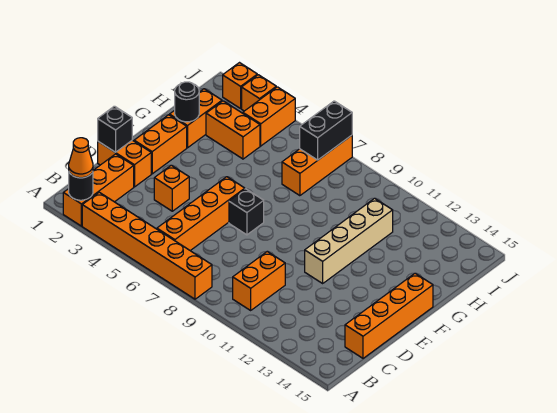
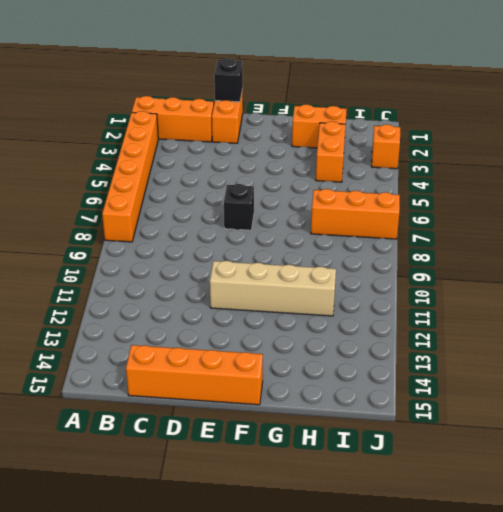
none -> orange brick B6:E6 level 1
none -> orange brick B10:C10 level 1
none -> orange brick D4 level 1

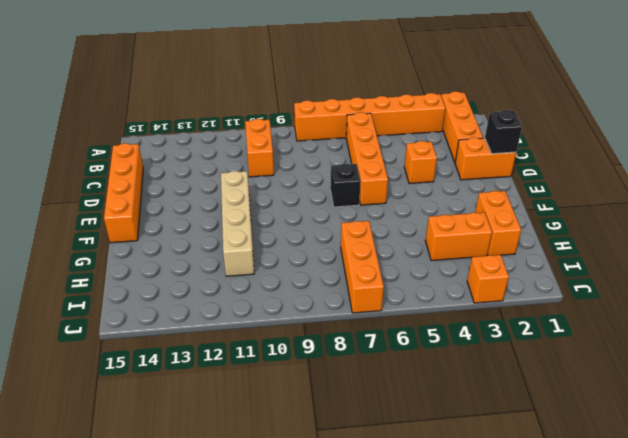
none -> orange brick E2:F2 level 1
none -> orange brick I4:J4 level 1
none -> orange brick J2 level 1

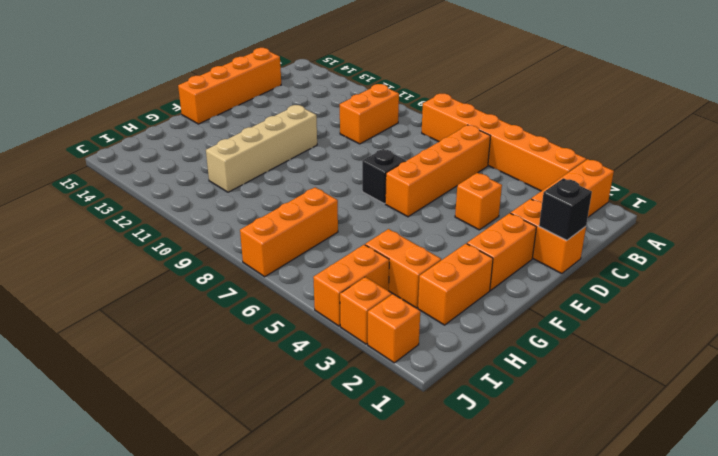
none -> black round brick A2 level 2
none -> black round brick G2 level 2
none -> black brick I7:J7 level 2

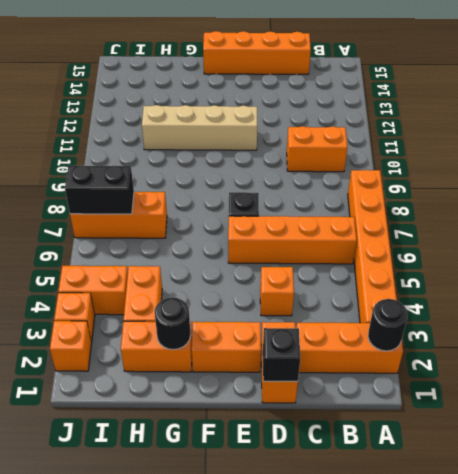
none -> orange cone A2 level 3

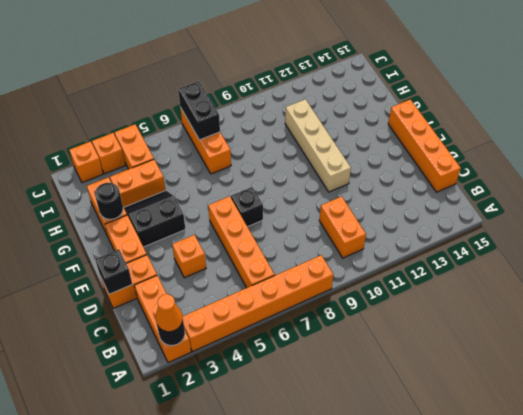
black slope F3:G4 level 1 top F -> none

